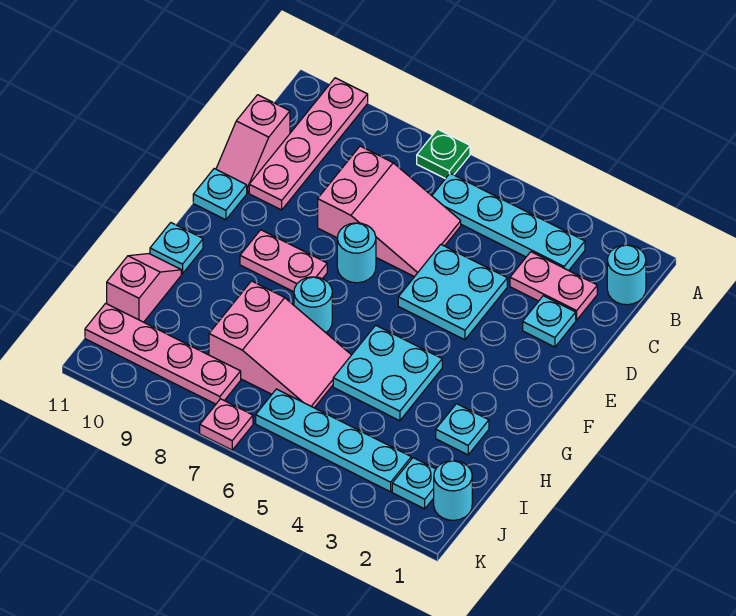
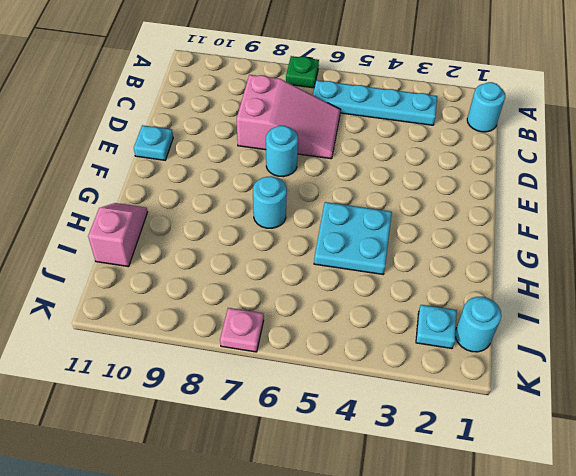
none -> pink plate A10:D10 level 1
none -> pink plate C2:C3 level 1
none -> pink slope C11:D11 level 1 top C

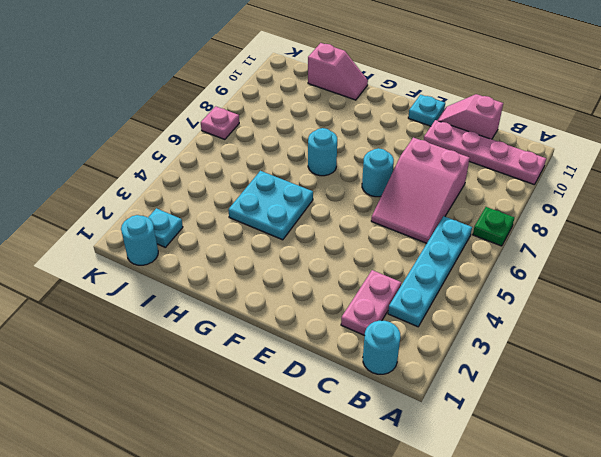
none -> cyan plate D2 level 1
none -> cyan plate D4:E5 level 1
none -> pink plate F8:F9 level 1

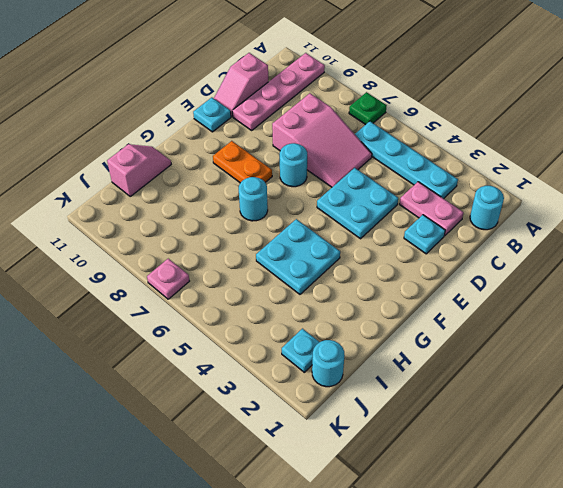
orange plate F8:F9 level 1 -> pink plate F8:F9 level 1
none -> cyan plate G11 level 1
none -> cyan plate H2 level 1
none -> pink slope H6:I8 level 1 top 8

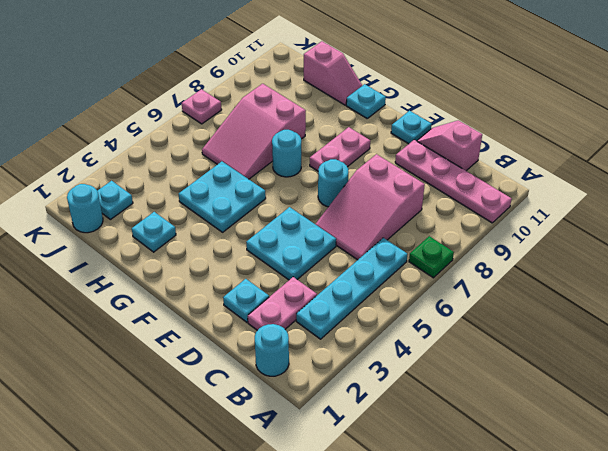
none -> cyan plate J3:J6 level 1
none -> pink plate J8:J11 level 1

